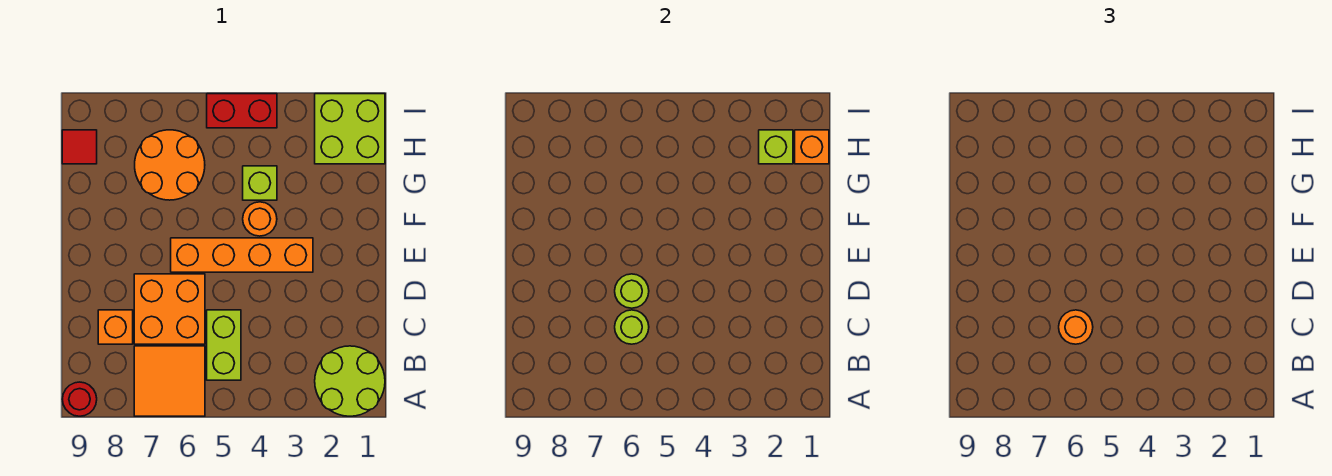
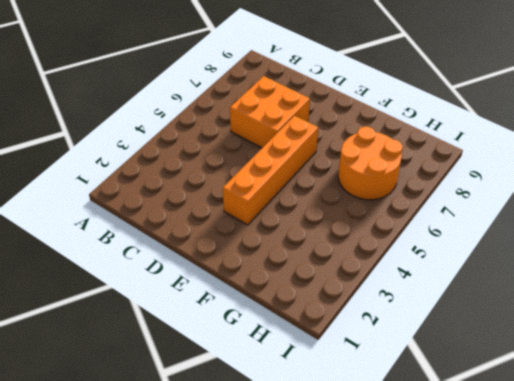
none -> lime round brick A1:B2 level 1
none -> orange tile A6:B7 level 1
none -> red round brick A9 level 1

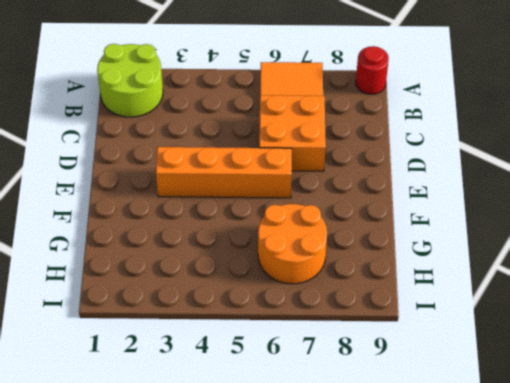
none -> lime brick B5:C5 level 1
none -> orange brick C8 level 1
none -> orange round brick F4 level 1

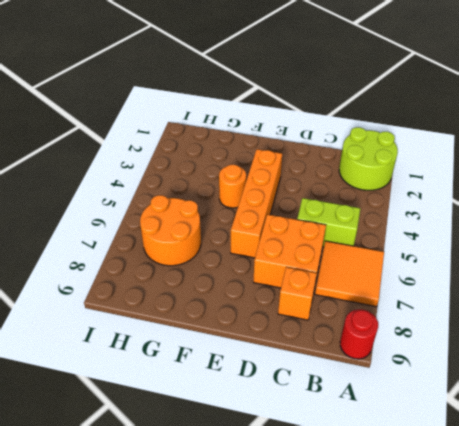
none -> lime brick G4 level 1
none -> lime brick H1:I2 level 1
none -> red tile H9 level 1

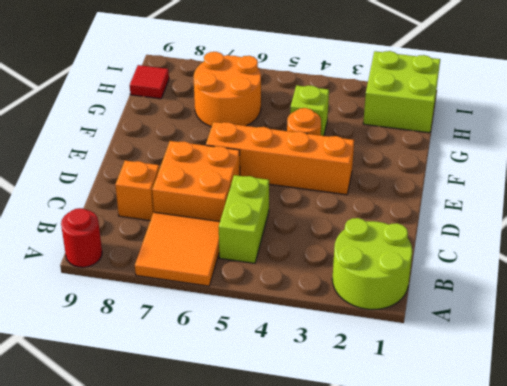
none -> red brick I4:I5 level 1
none -> lime round brick C6 level 2
none -> lime round brick D6 level 2

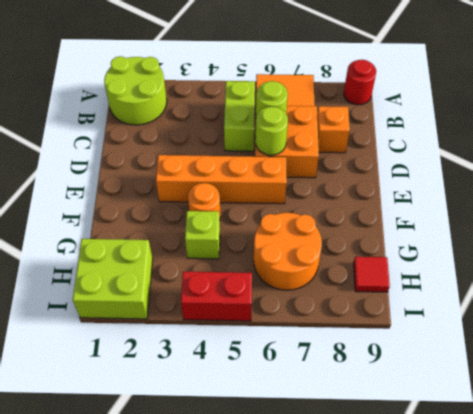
none -> orange brick H1 level 2
none -> lime brick H2 level 2
none -> orange round brick C6 level 3

